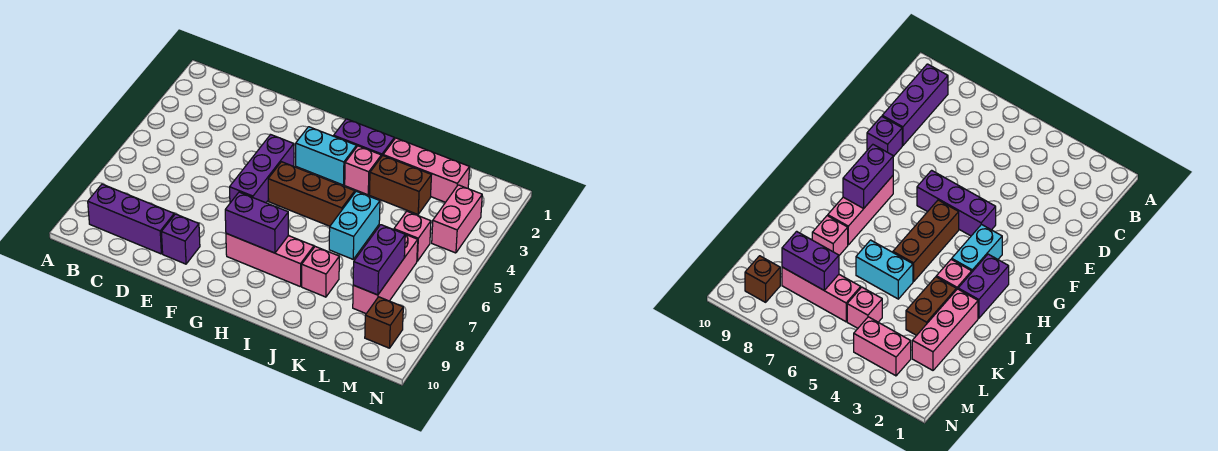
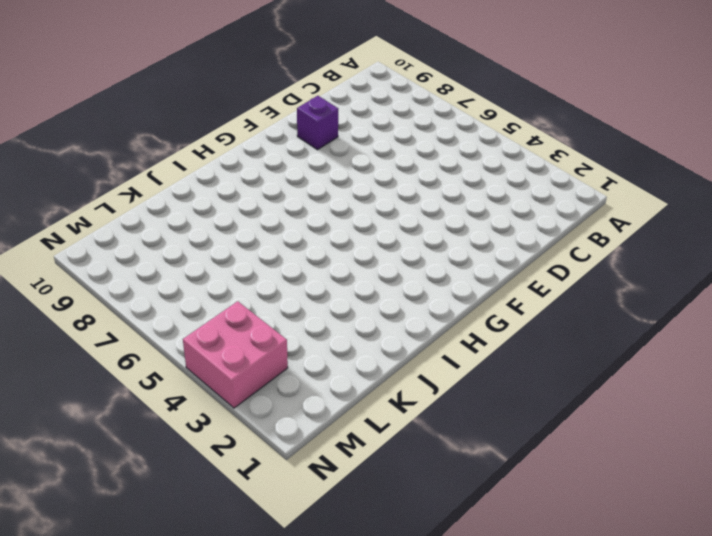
pink brick M3:N4 level 1 -> pink brick M3:M4 level 1
none -> purple brick B9:D9 level 1
none -> purple brick F4:F6 level 1
none -> cyan brick G3:H3 level 1

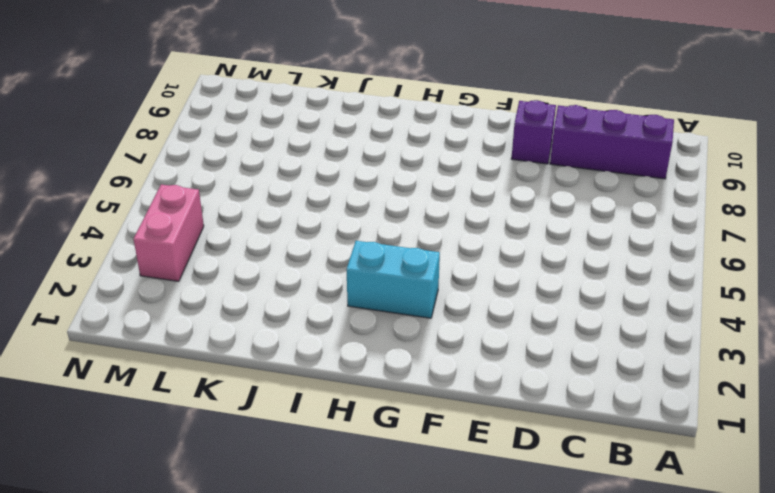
none -> purple brick F4:F6 level 1
none -> brown brick G5:I5 level 1
none -> pink brick G8:I8 level 1

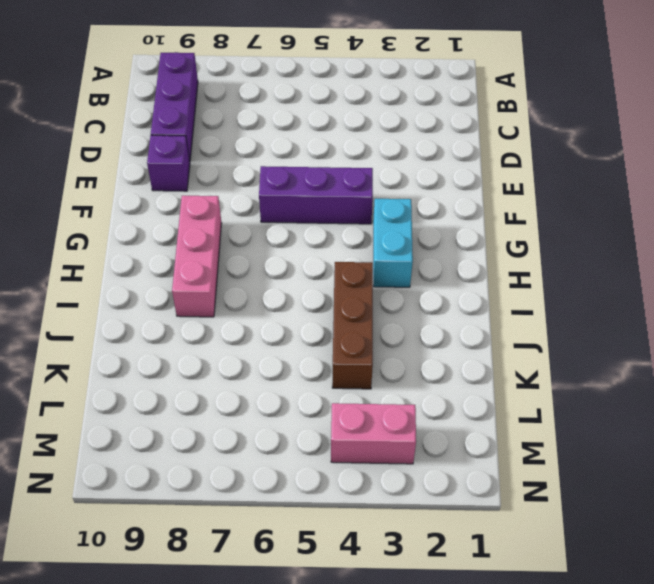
brown brick I4:K4 level 1 -> brown brick G5:I5 level 1
none -> purple brick H2:I2 level 1
none -> pink brick I3 level 1
none -> pink brick J2:L2 level 1

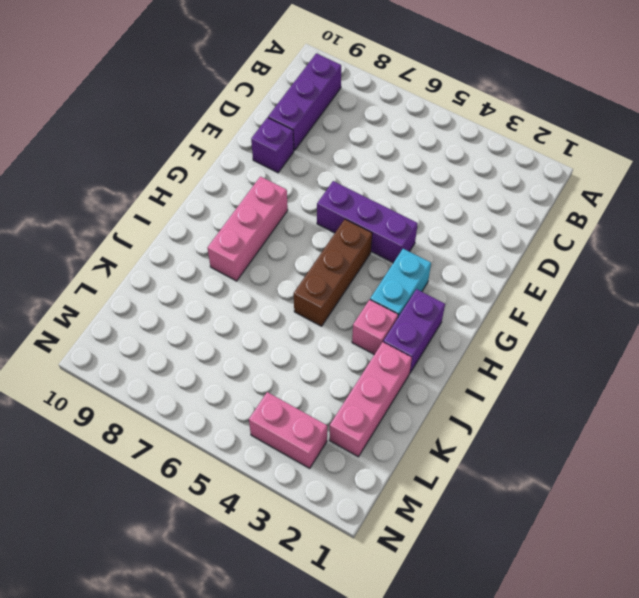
none -> brown brick J3:K3 level 1
none -> cyan brick J5:J6 level 1
none -> pink brick J8 level 1

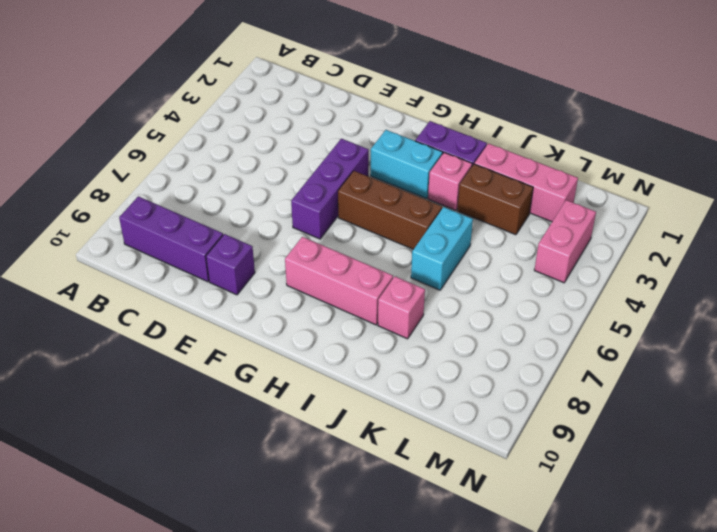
none -> pink brick L5 level 1
none -> pink brick L6:L8 level 1
none -> brown brick M9 level 1

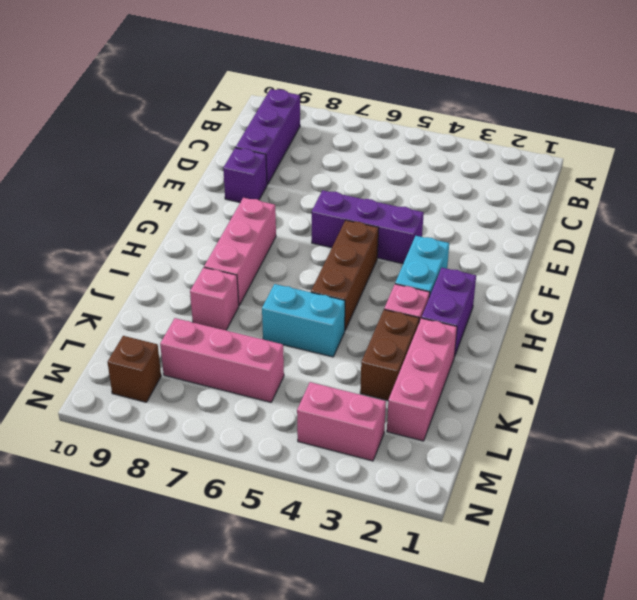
none -> pink brick L5 level 1
none -> purple brick G8:H8 level 2
none -> purple brick L7:L8 level 2

